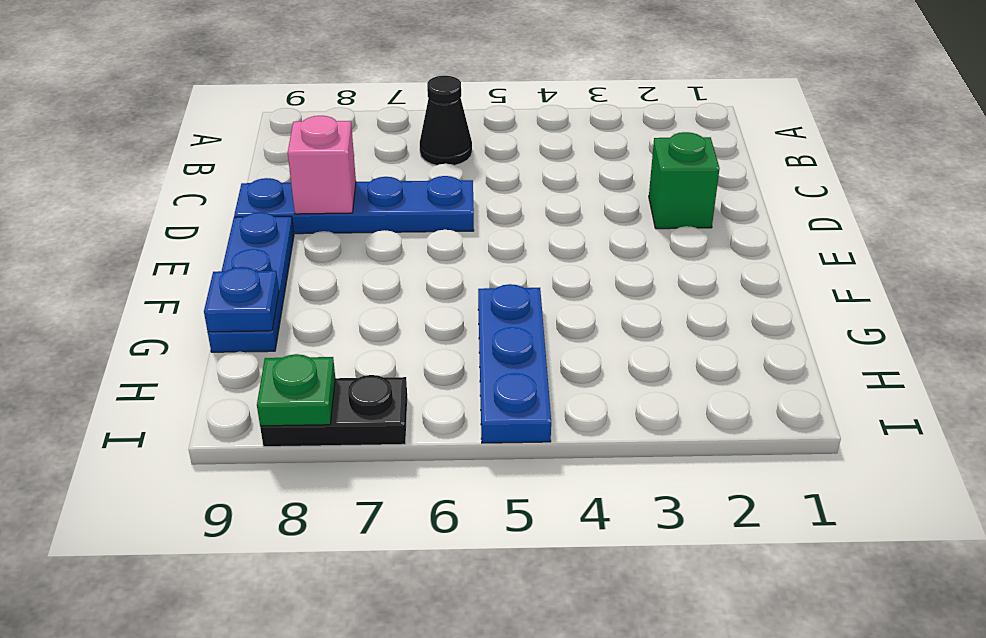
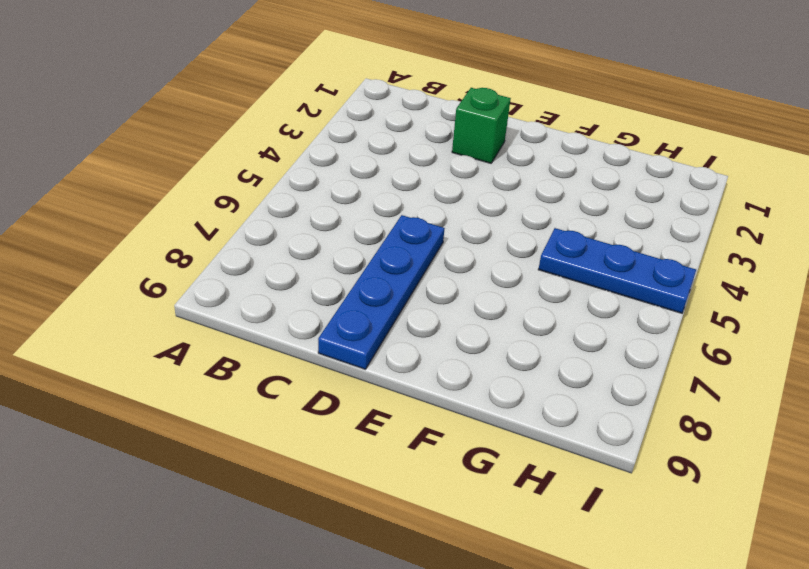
none -> black cone B6 level 1
none -> blue plate E9:G9 level 1

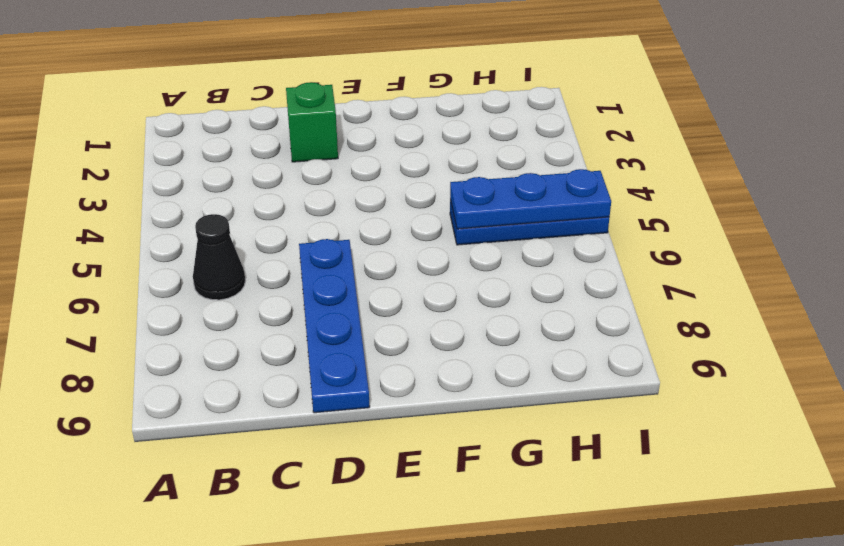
blue plate G5:I5 level 2 -> blue plate E9:G9 level 1
none -> black plate I7:I8 level 1
none -> pink brick D8 level 2

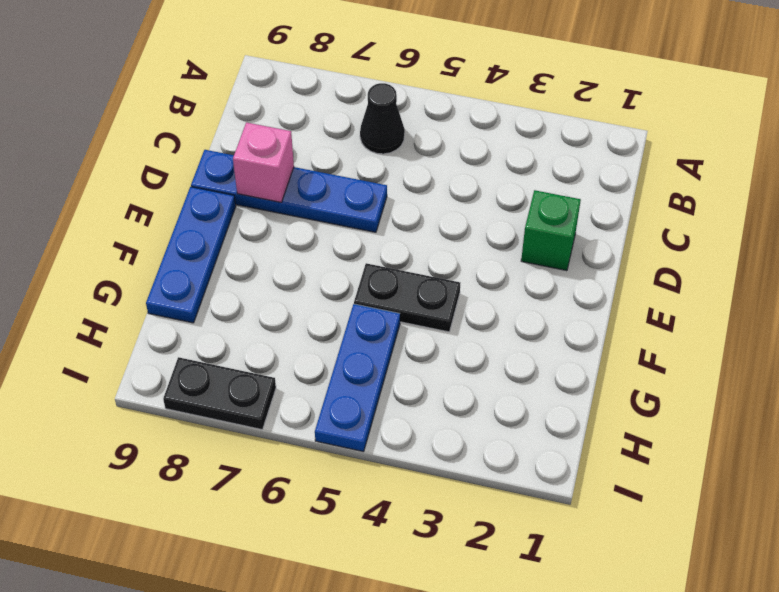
black plate F4:F5 level 1 -> none
none -> blue plate G9 level 2
none -> green plate I8 level 2

